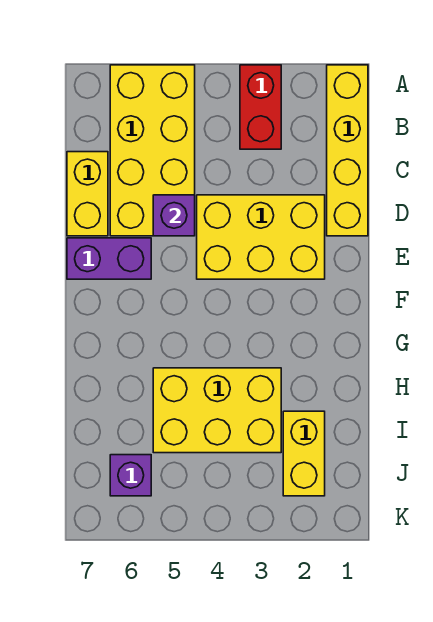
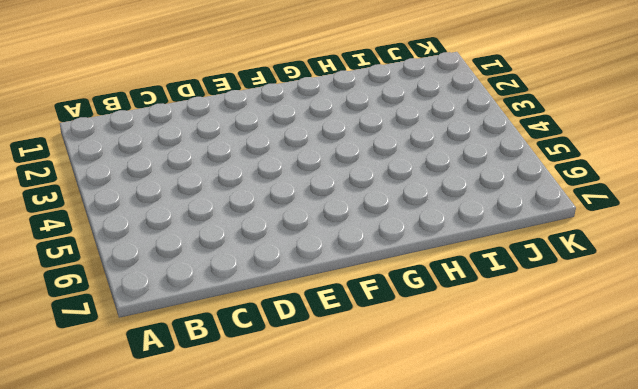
none -> yellow brick A1:D1 level 1
none -> red brick A3:B3 level 1

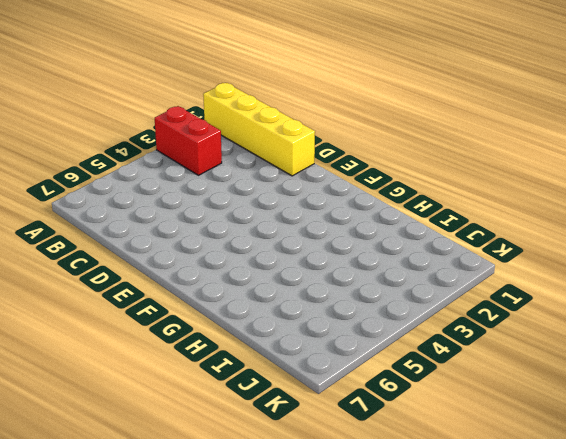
none -> yellow brick A5:D6 level 1
none -> yellow brick C7:D7 level 1

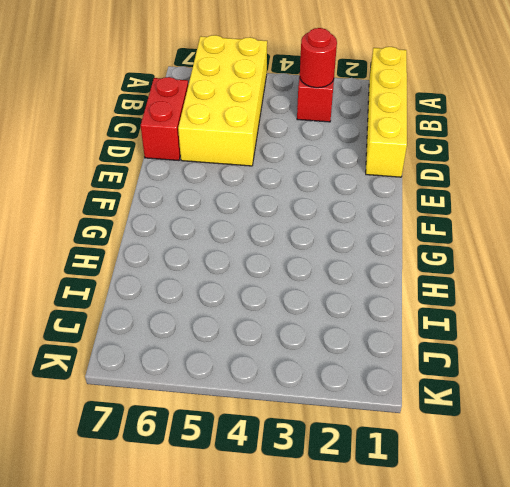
red round brick B3 level 2 -> none
red brick C7:D7 level 1 -> yellow brick C7:D7 level 1
none -> yellow brick D2:E4 level 1
none -> purple brick E6:E7 level 1

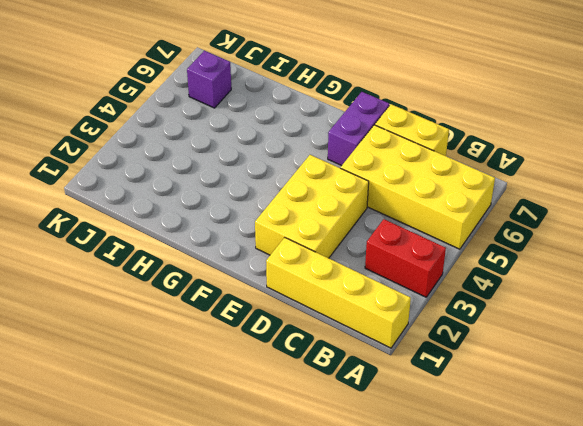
none -> yellow brick H3:I5 level 1
none -> yellow brick I2:J2 level 1

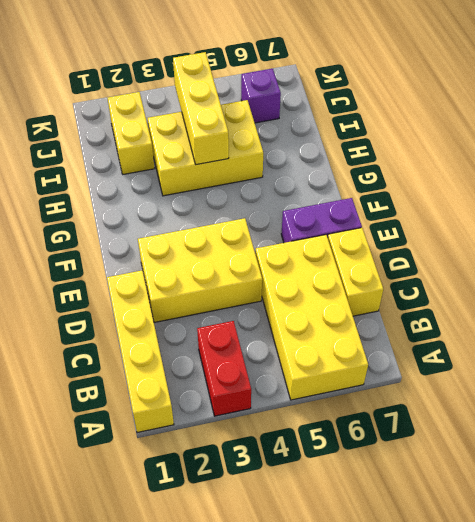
yellow brick H4:J4 level 2 -> none
none -> purple brick D5 level 2

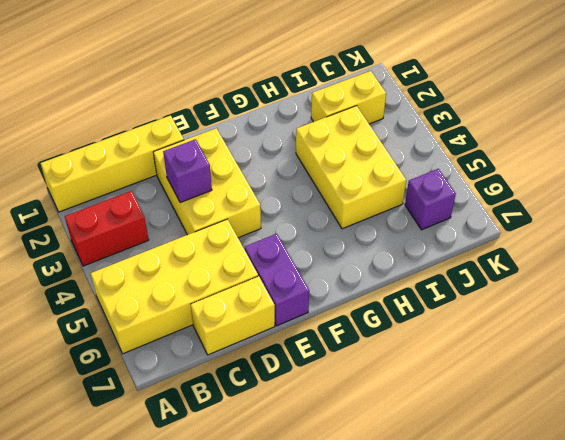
purple brick D3 level 2 -> purple brick D5 level 2

